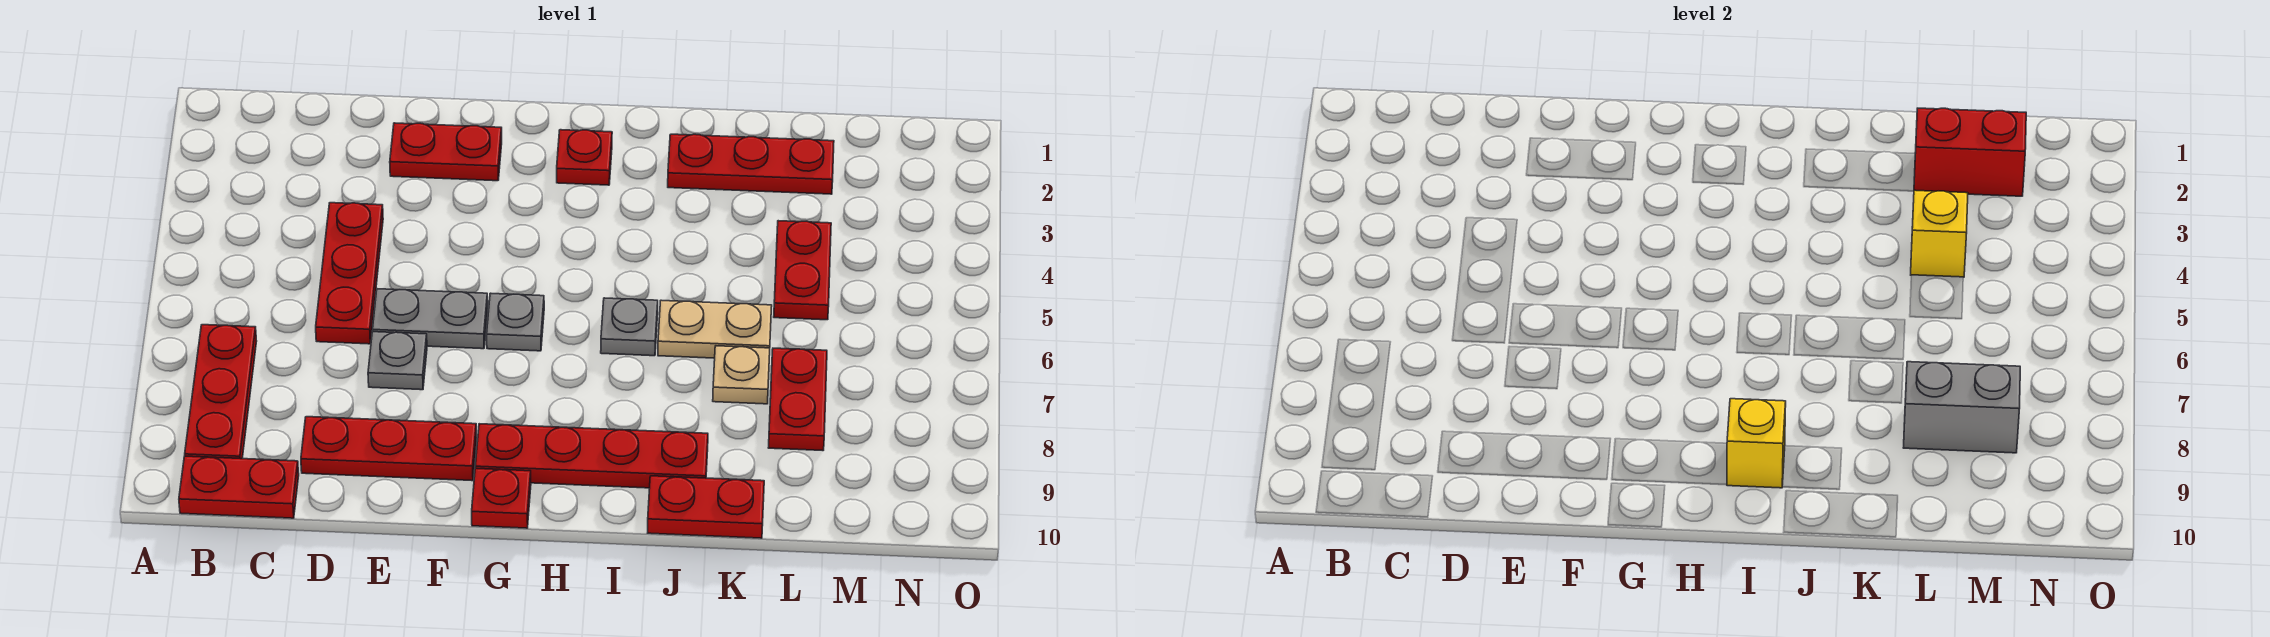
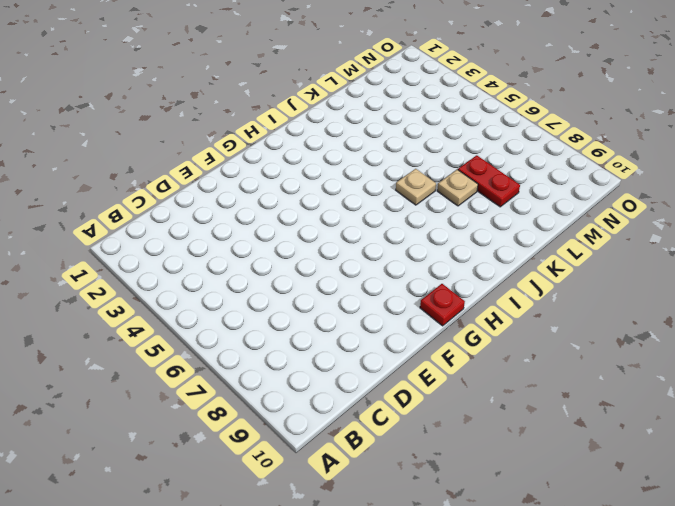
tan plate J6 level 1 -> tan plate J6:K6 level 1
none -> red plate B7:B9 level 1
none -> red plate B10:C10 level 1
none -> red plate D4:D6 level 1

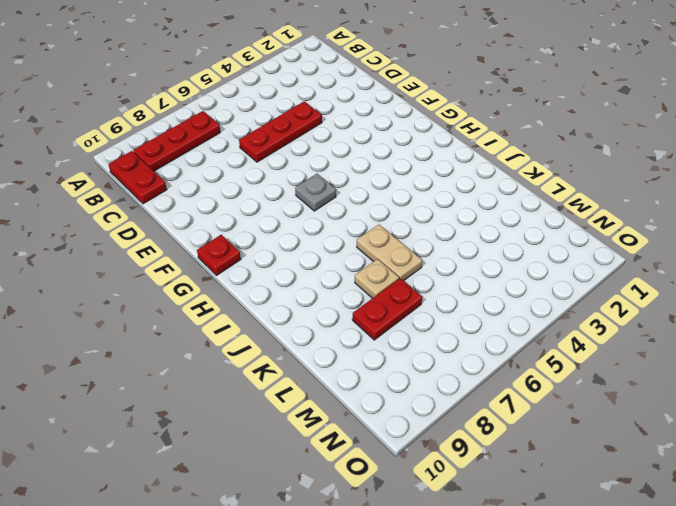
none -> red plate D9:F9 level 1
none -> red plate E2:F2 level 1
none -> grey plate E6:F6 level 1

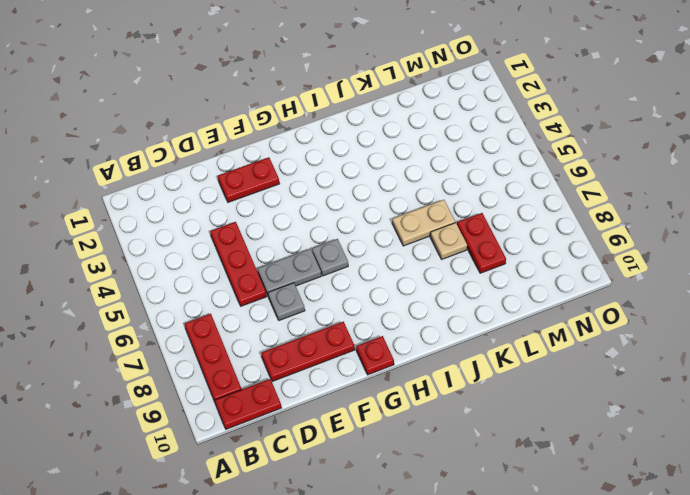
none -> red plate G9:J9 level 1
none -> red plate H2 level 1
none -> grey plate I6 level 1

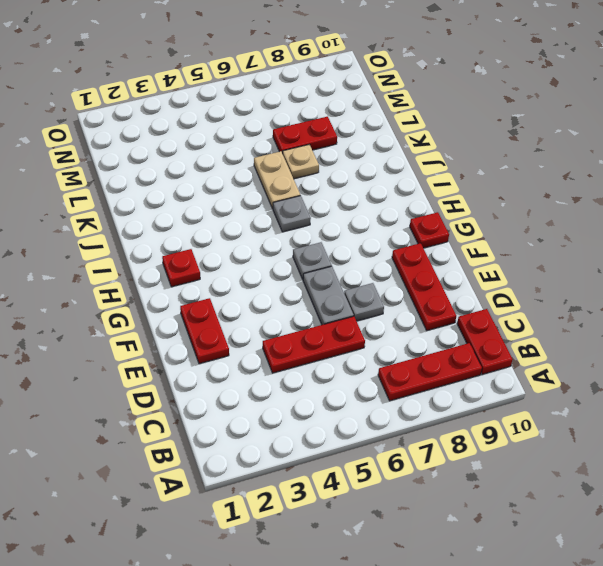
none -> red plate G9:J9 level 1
none -> red plate J2:L2 level 1
none -> red plate J10:K10 level 1

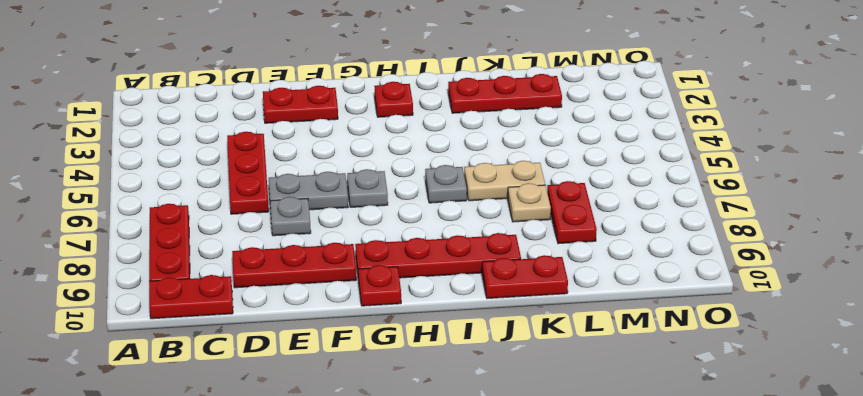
none -> red plate L4:L5 level 1
none -> yellow brick I9 level 2
none -> red brick L2:M2 level 2

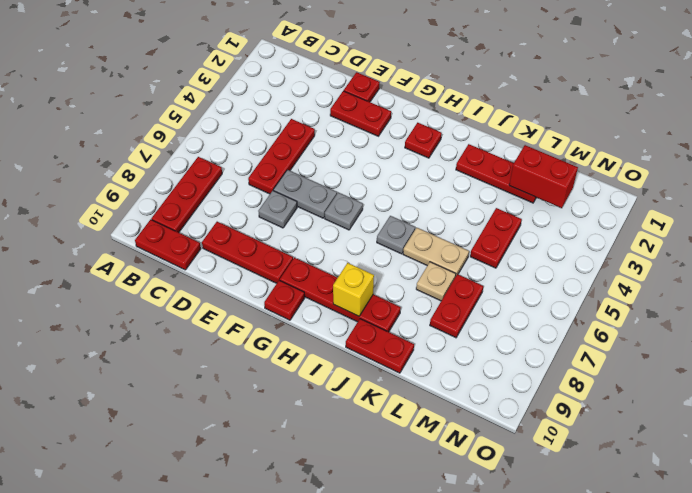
red plate E1 level 1 -> none
none -> yellow brick L4 level 2
none -> grey brick L8:M8 level 2

